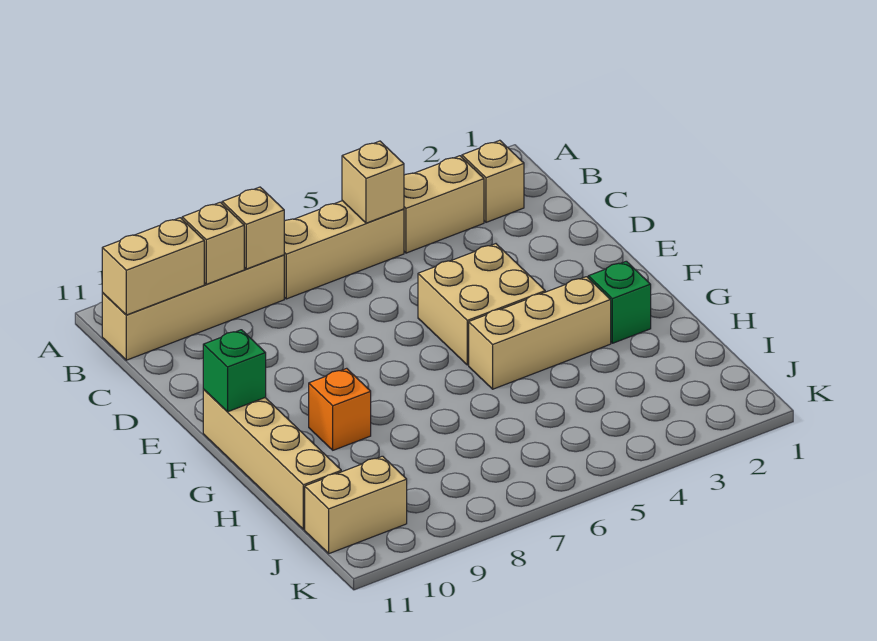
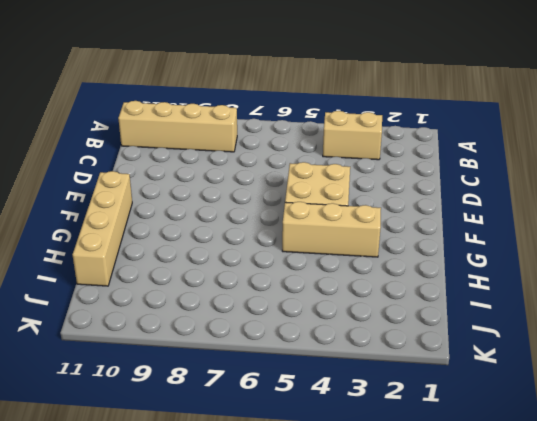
none -> tan brick B2 level 1
none -> tan brick B5:B7 level 1
none -> green brick G2 level 1

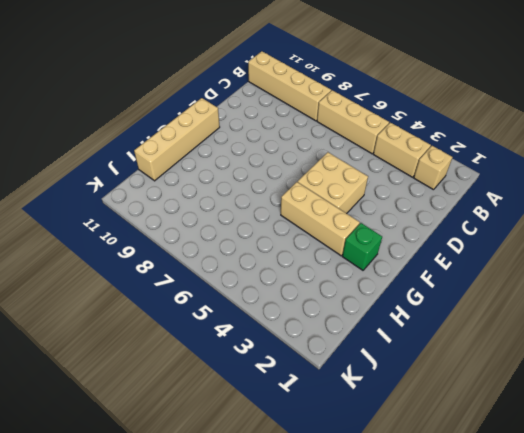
none -> orange brick G9 level 1
none -> tan brick J10:J11 level 1
none -> tan brick B5 level 2

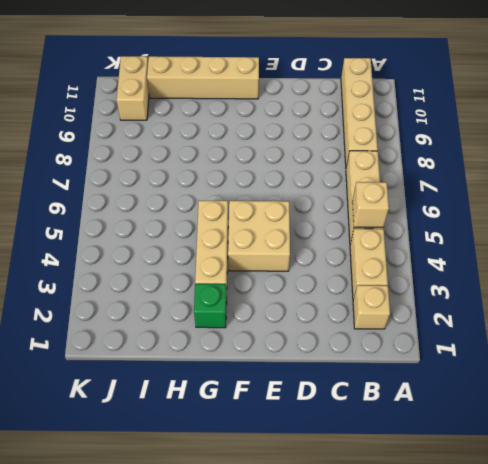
none -> orange brick G9 level 1
none -> tan brick B8 level 2
none -> tan brick B9 level 2

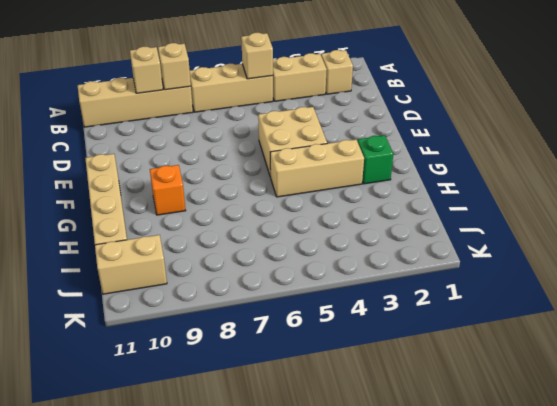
none -> tan brick B10:B11 level 2
none -> green brick F11 level 2

